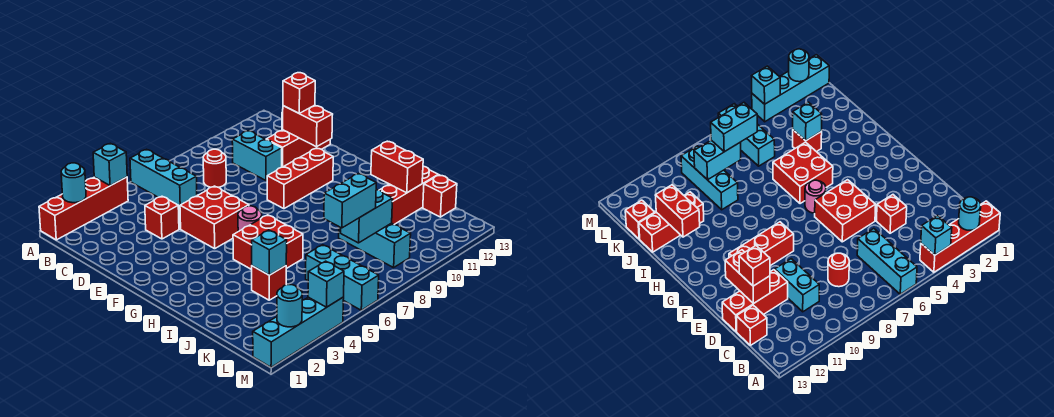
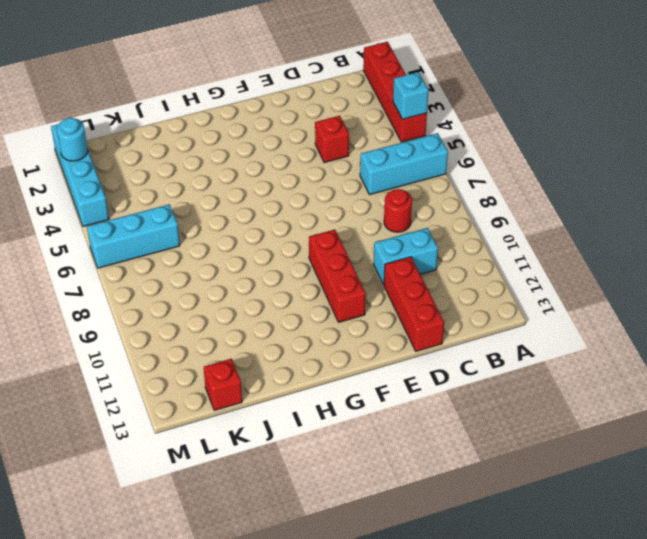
none -> red brick C13 level 1
none -> red brick E5:F6 level 1
none -> pink round brick G6 level 1

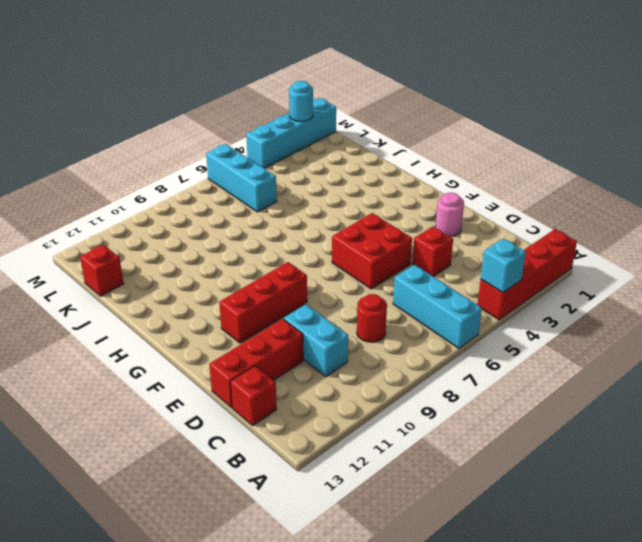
pink round brick E2 level 1 -> pink round brick G6 level 1
none -> red brick H5:I6 level 1
none -> red brick J4 level 1
none -> cyan brick J9:L9 level 1

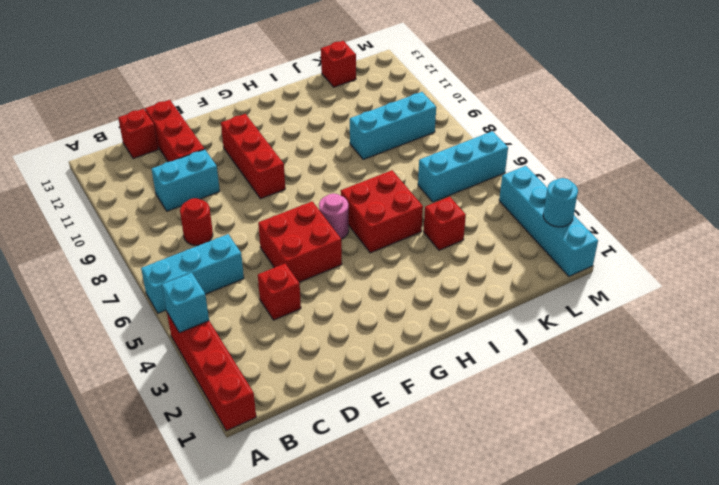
none -> red brick J11:J13 level 1
none -> cyan round brick A2 level 2
none -> red brick D12:E12 level 2

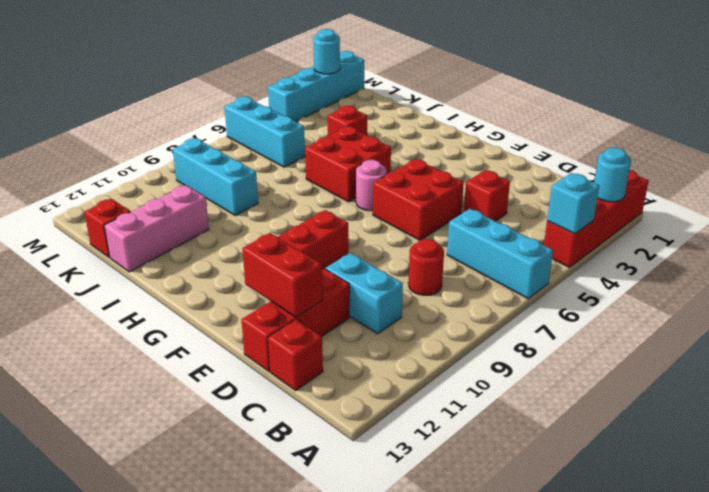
pink brick J11:J13 level 1 -> red brick J11:J13 level 1
none -> red brick I12:J12 level 2
none -> cyan brick J4 level 2
none -> cyan brick K8:K9 level 2

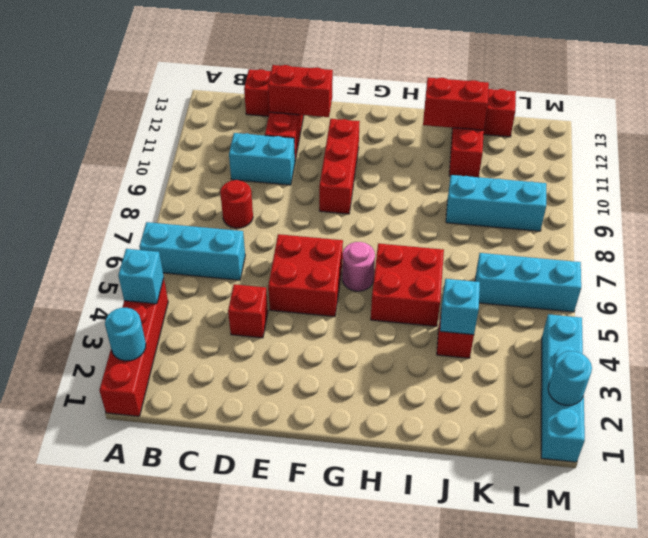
none -> cyan brick K8:K9 level 2
none -> cyan brick M4 level 2
none -> red brick D12 level 3

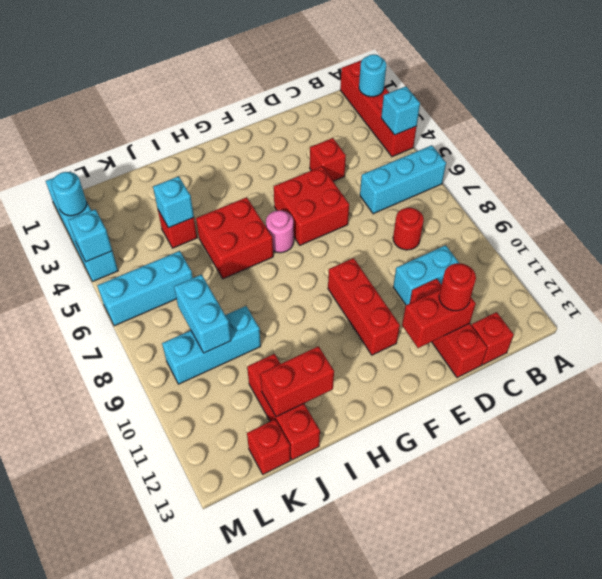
red round brick D12 level 3 -> red brick D12 level 3
none -> cyan brick K7:K8 level 3

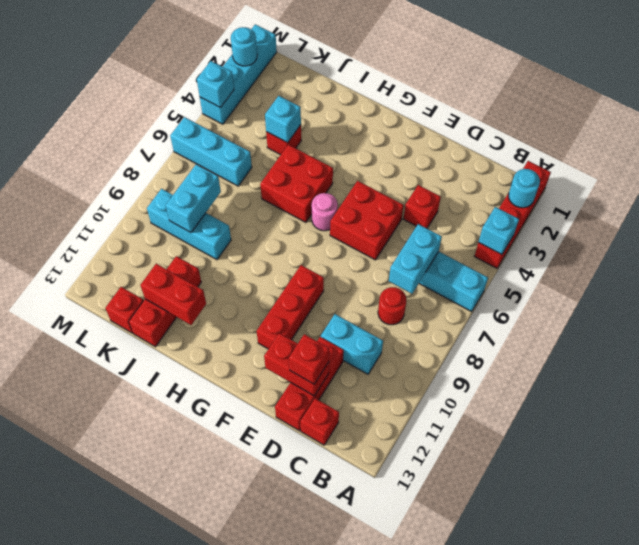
cyan brick C6:C7 level 2 -> cyan brick K7:K8 level 3

